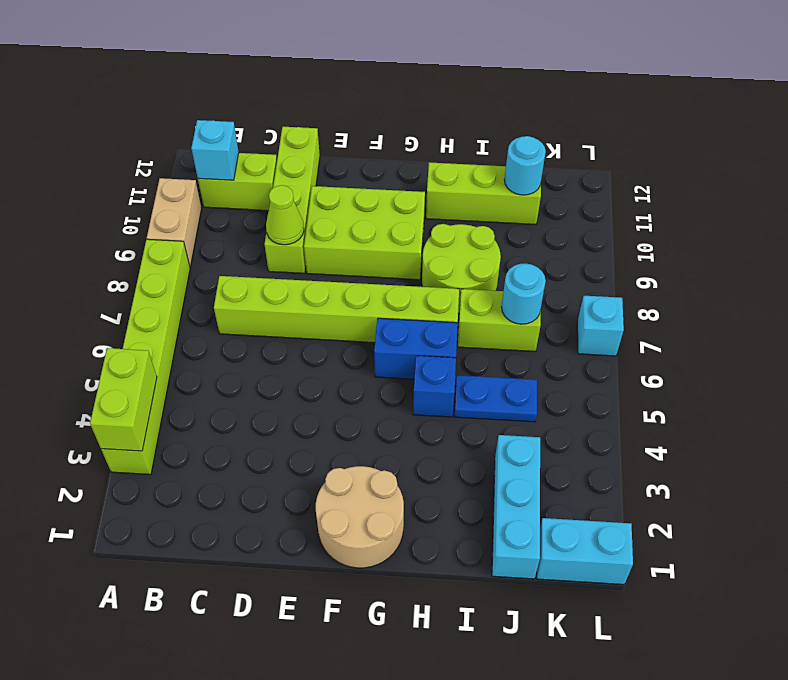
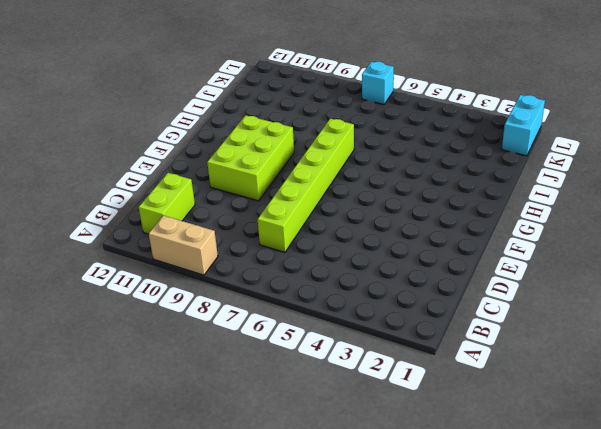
none -> lime brick A3:A8 level 1
none -> lime brick D9:D12 level 1
none -> tan round brick F1:G2 level 1

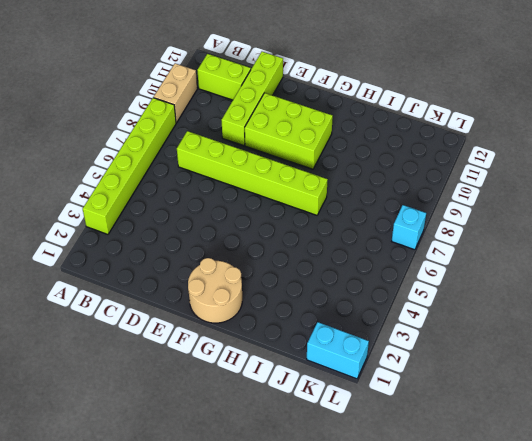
none -> blue brick G6:H6 level 1
none -> blue brick H5 level 1
none -> lime round brick H8:I9 level 1

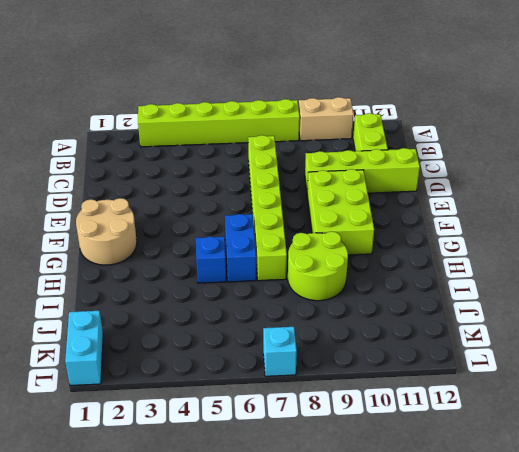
none -> lime brick H11:J11 level 1
none -> blue plate I5:J5 level 1
none -> lime brick I7:J7 level 1

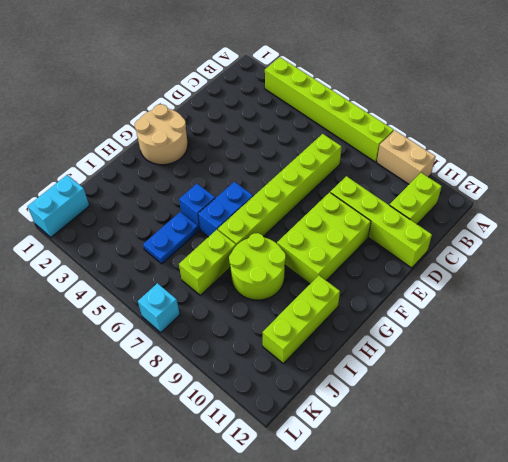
none -> cyan brick J1:J3 level 1
none -> lime brick A3:A4 level 2
none -> cyan brick B11 level 2

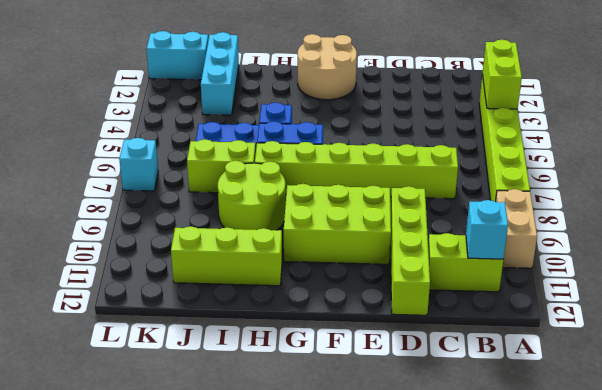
none -> lime cone D9 level 2
none -> cyan round brick J7 level 2
none -> cyan round brick J11 level 2

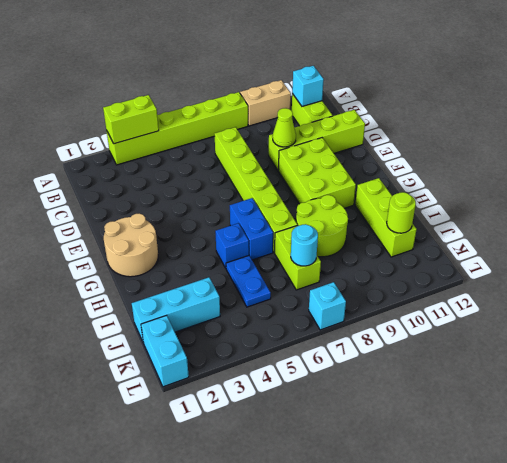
lime round brick J11 level 2 -> cyan round brick J11 level 2

